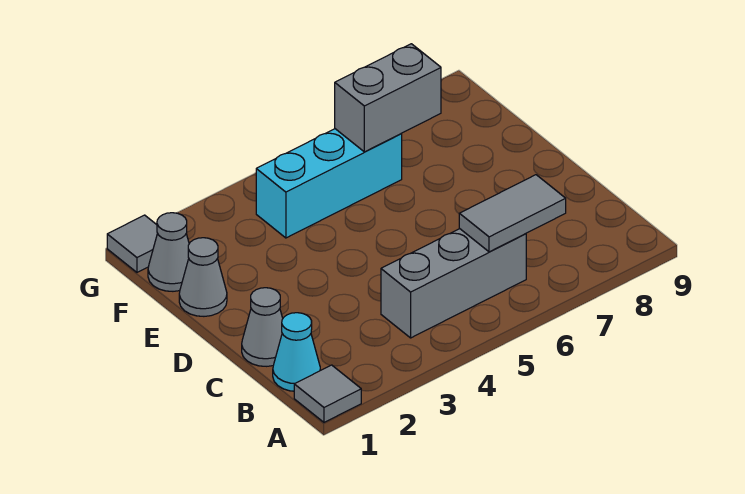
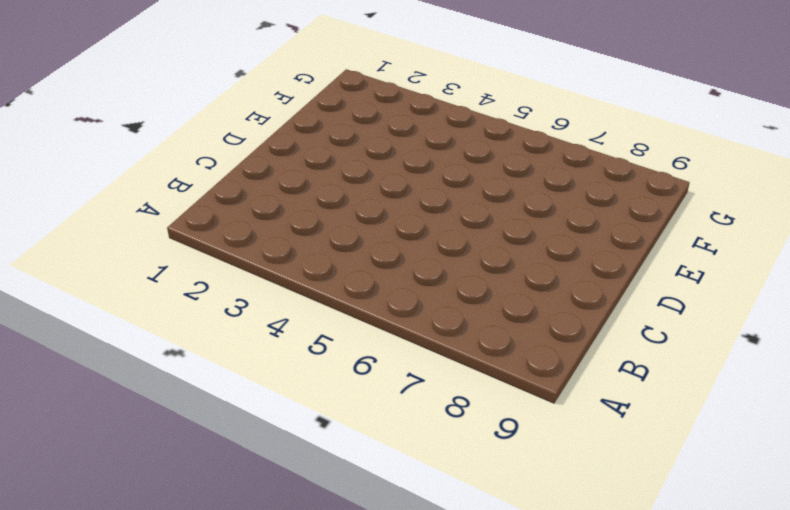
none -> grey tile A1 level 1
none -> cyan cone B1 level 1

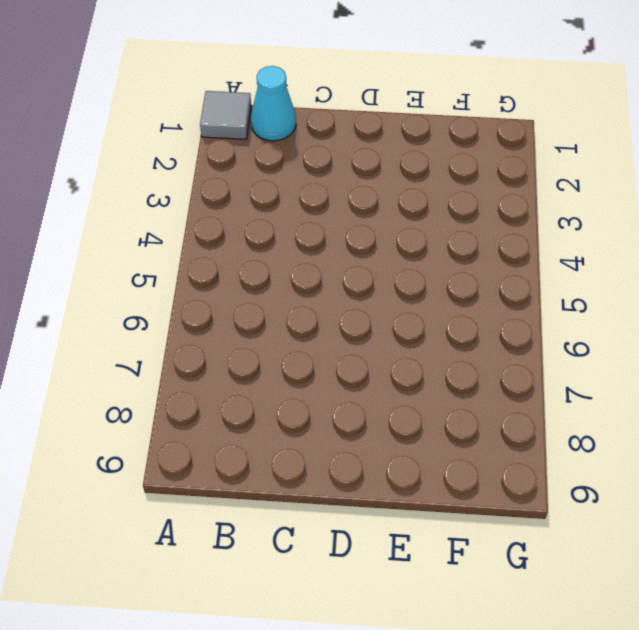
none -> grey brick B4:B6 level 1
none -> grey cone C1 level 1

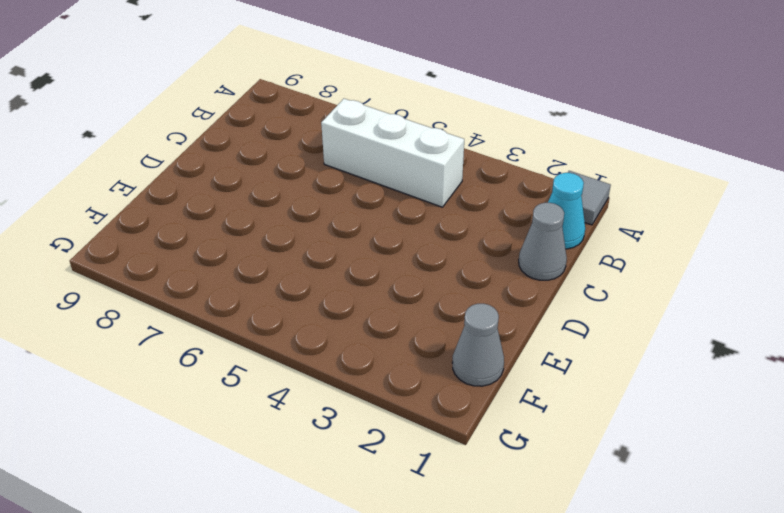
white brick B4:B6 level 1 -> grey brick B4:B6 level 1
none -> grey cone E1 level 1
none -> cyan brick F4:F6 level 1

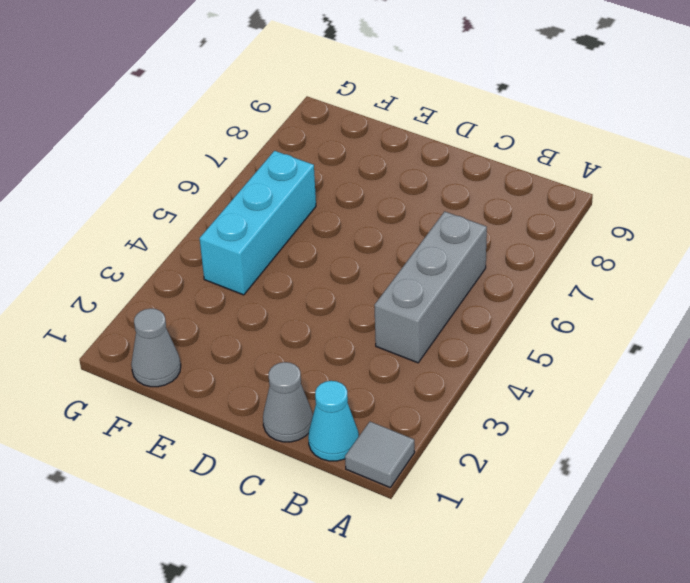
none -> grey cone E1 level 1
none -> grey tile G1 level 1

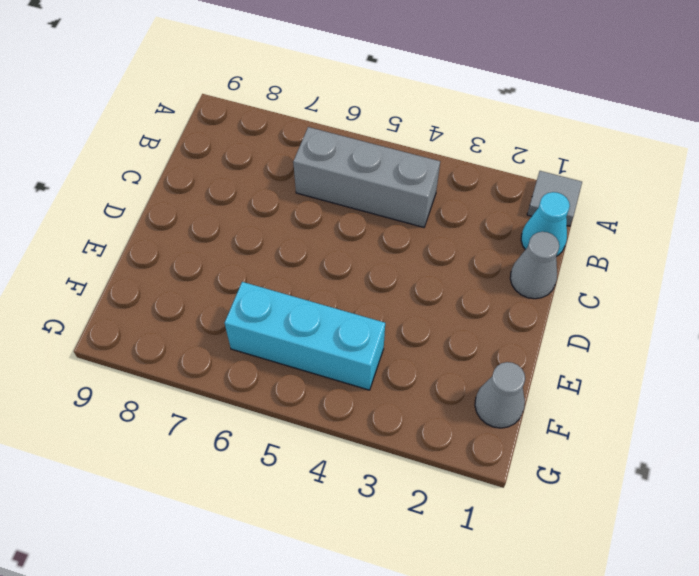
none -> grey cone E1 level 1
none -> grey tile G1 level 1

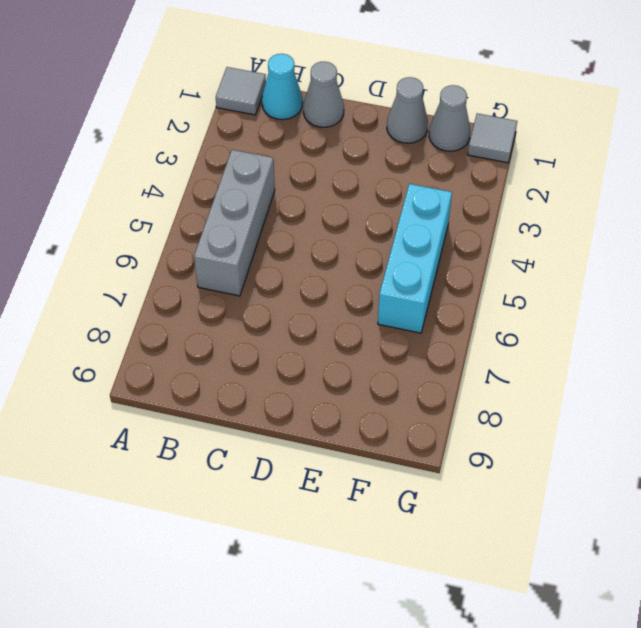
none -> grey tile B6:B7 level 2
none -> grey brick F6:F7 level 2

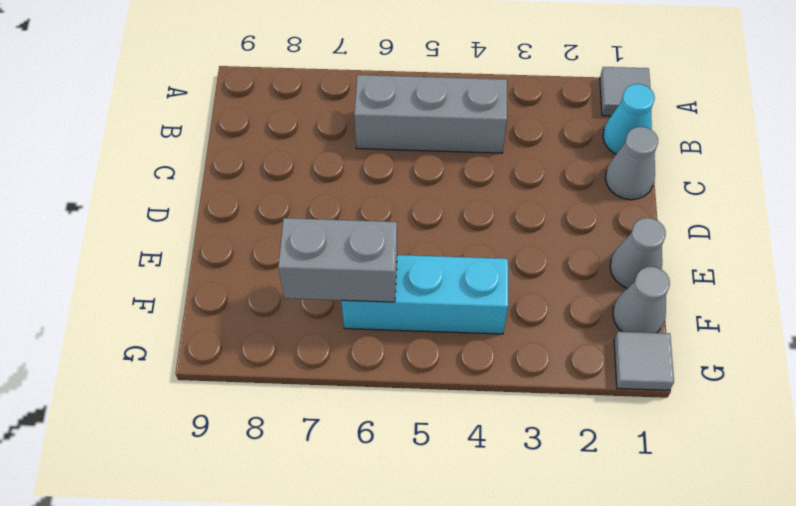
none -> grey tile B6:B7 level 2

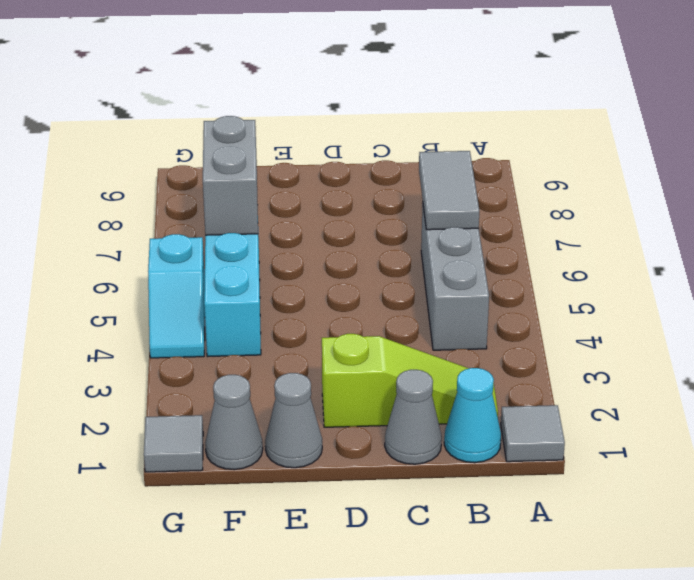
lime slope B2:D2 level 1 top D -> none
cyan slope G4:G5 level 1 top 5 -> none

